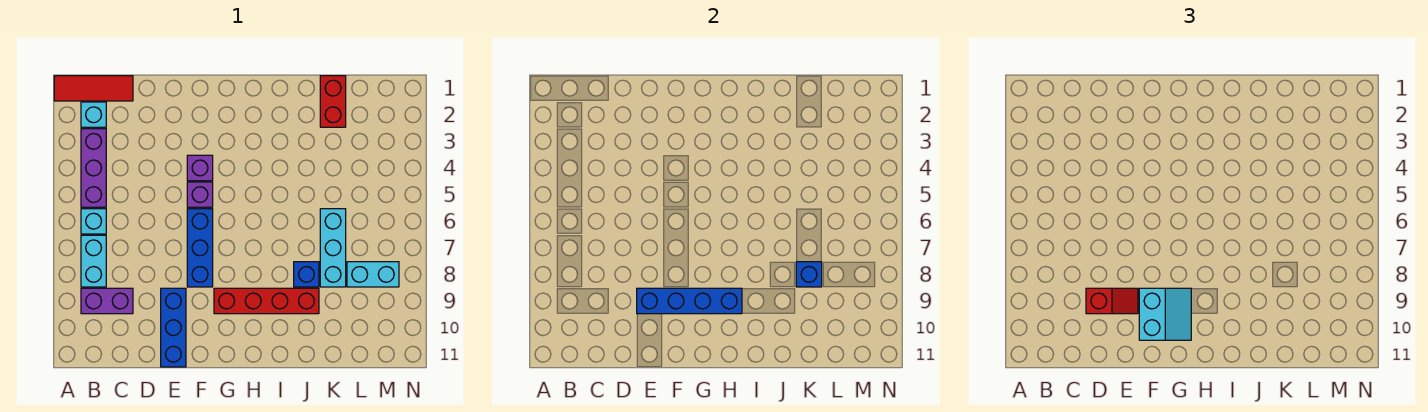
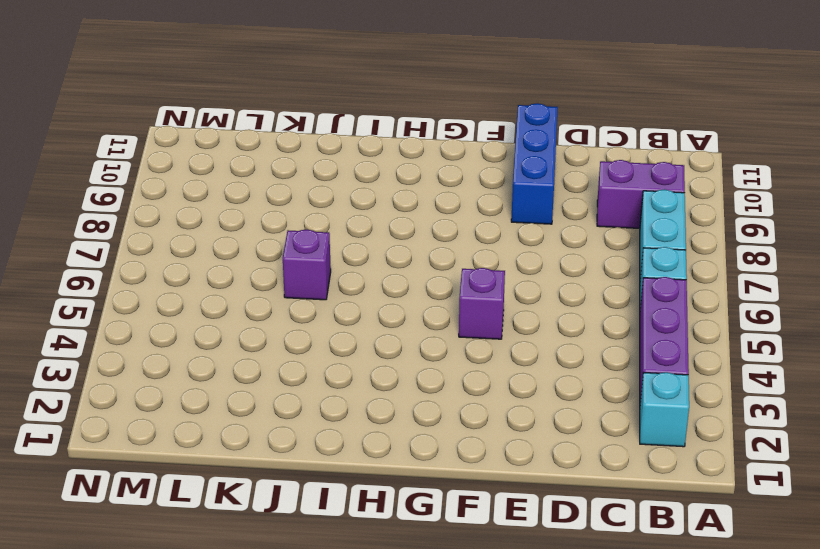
purple brick J6 level 1 -> purple brick F4 level 1
none -> red tile A1:C1 level 1
none -> blue brick F6:F8 level 1
none -> red brick G9:J9 level 1

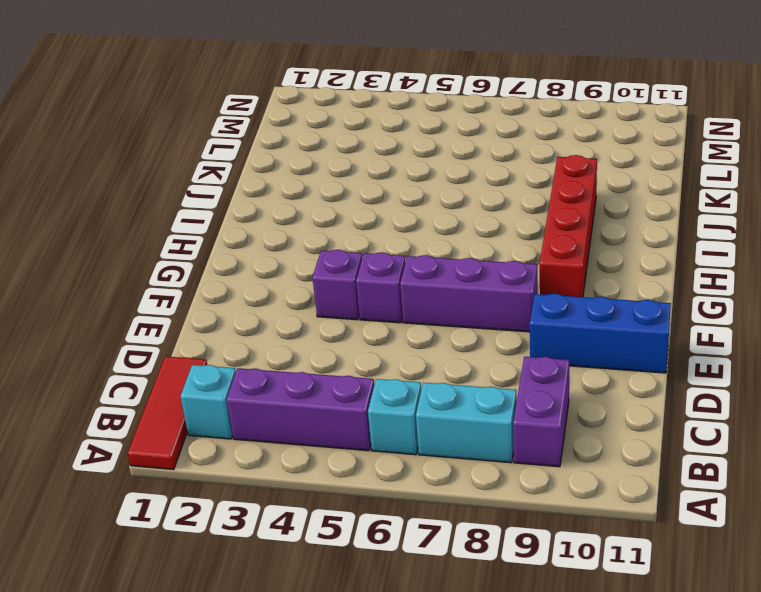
purple brick F6:F8 level 1 -> blue brick F6:F8 level 1
none -> blue brick J8 level 1
none -> red brick K1:K2 level 1
none -> cyan brick K6:K8 level 1

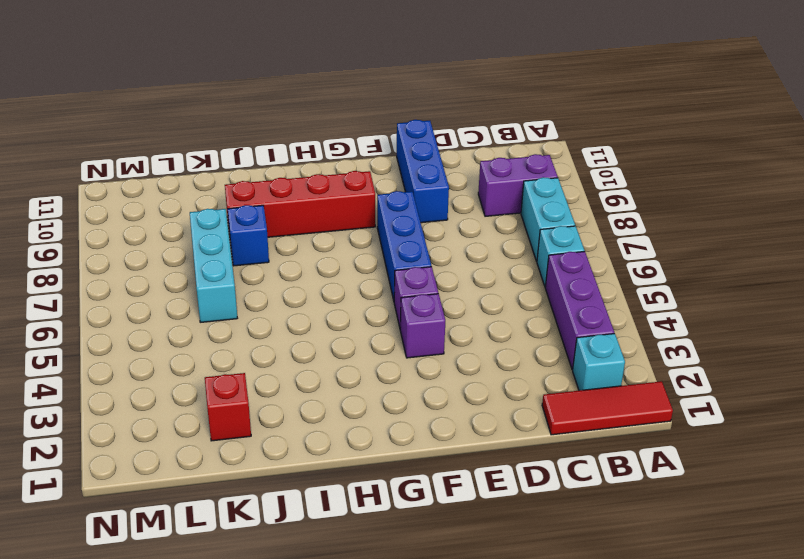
red brick K2 level 1 -> red brick K1:K2 level 1
none -> cyan brick L8:M8 level 1
none -> blue brick E9:H9 level 2
none -> blue brick K8 level 2

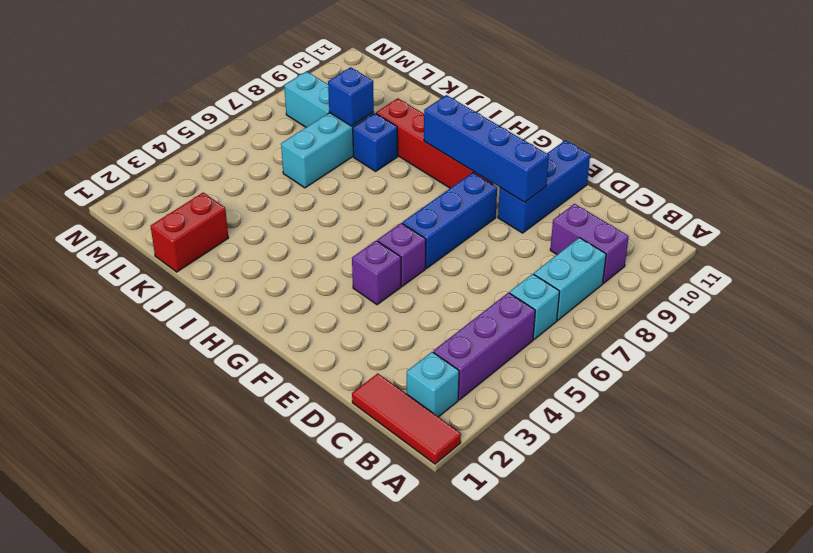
none -> red slope D9:E9 level 3 top D
none -> cyan slope F9:G10 level 3 top F

